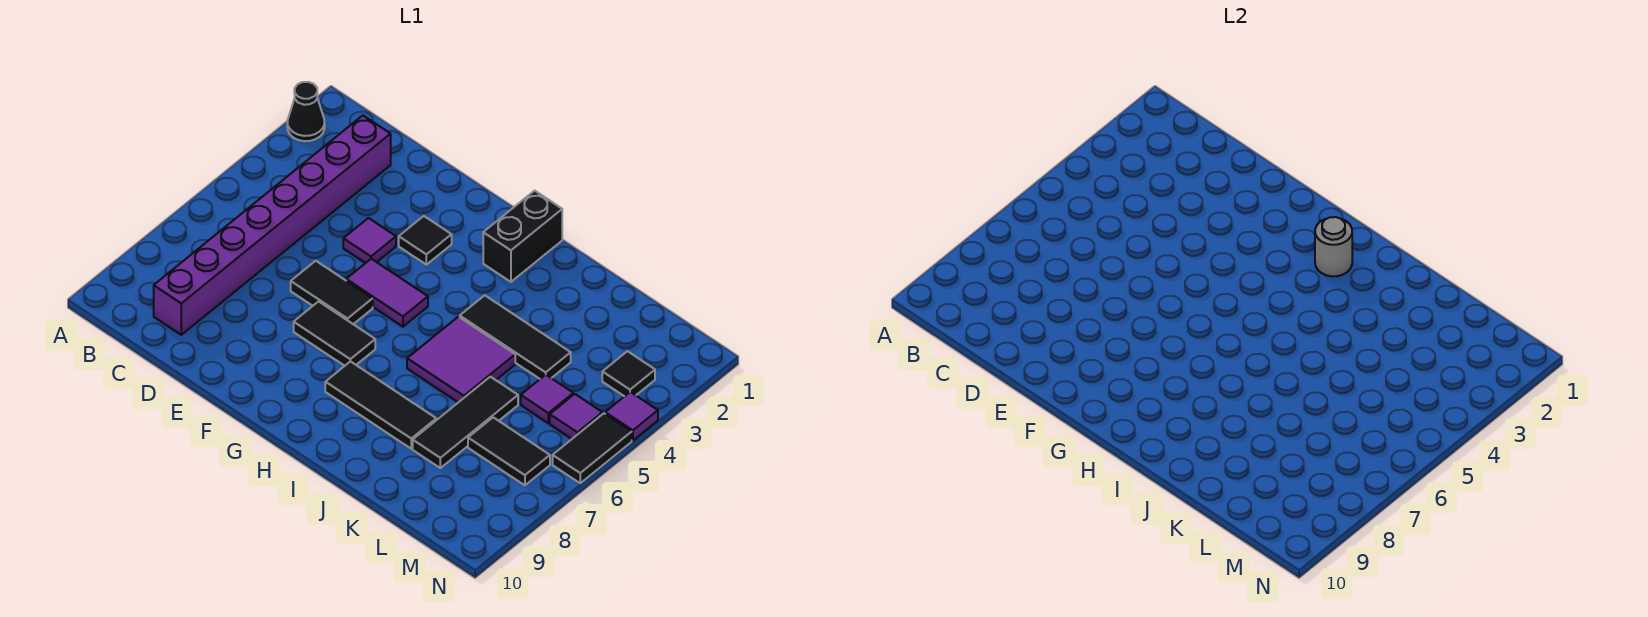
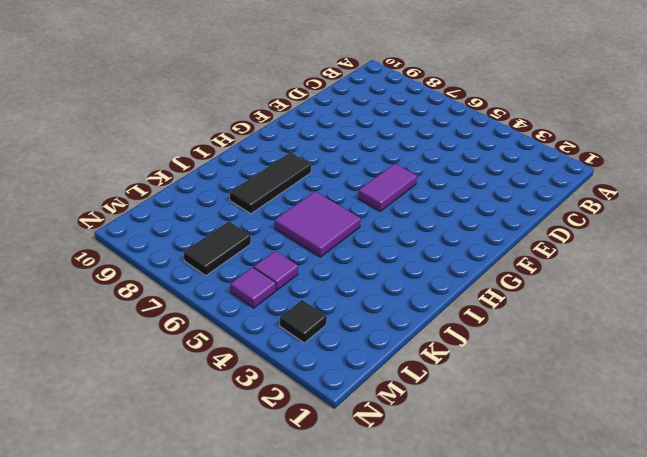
none -> black cone A2 level 1
none -> purple brick C2:C9 level 1
none -> purple tile E4 level 1

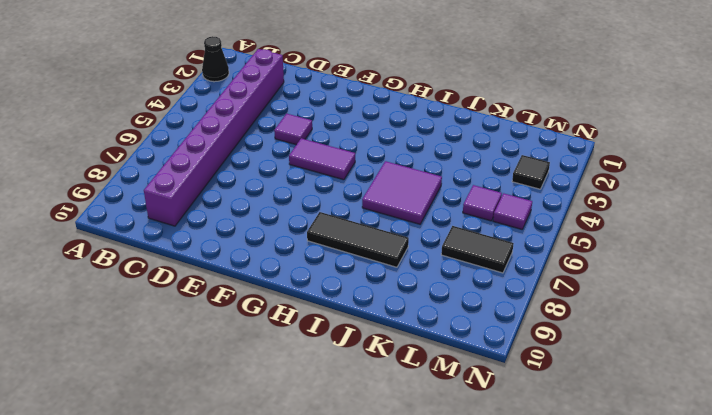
none -> black tile E6:F6 level 1
none -> black tile F3 level 1
none -> black tile F7:G7 level 1

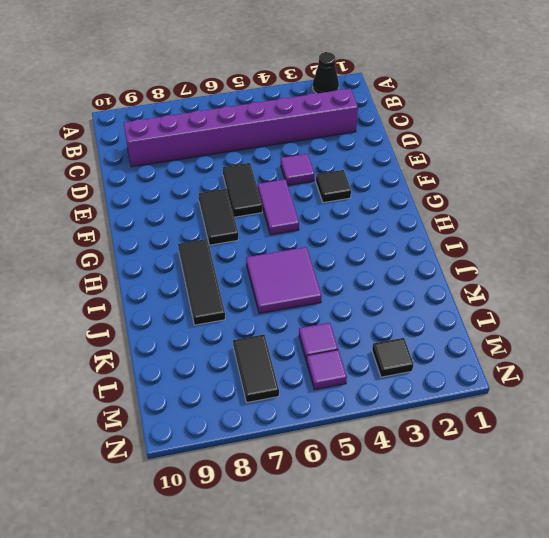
none -> black brick H1:H2 level 1
none -> black tile I4:K4 level 1
none -> black tile K6:K8 level 1

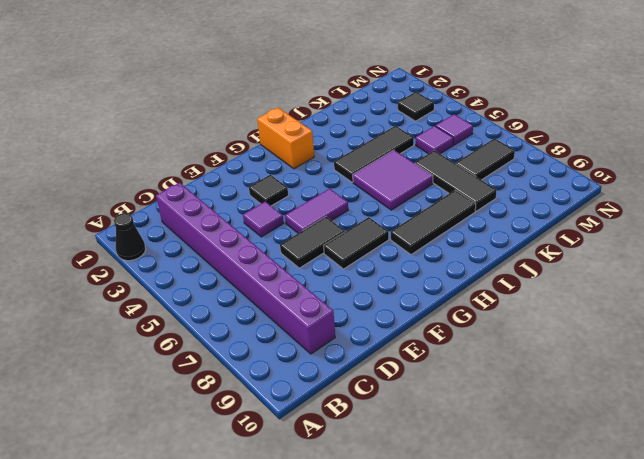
orange brick H1:H2 level 1 -> black brick H1:H2 level 1
none -> purple tile N4 level 1
none -> black tile N5:N6 level 1
none -> grey round brick H2 level 2

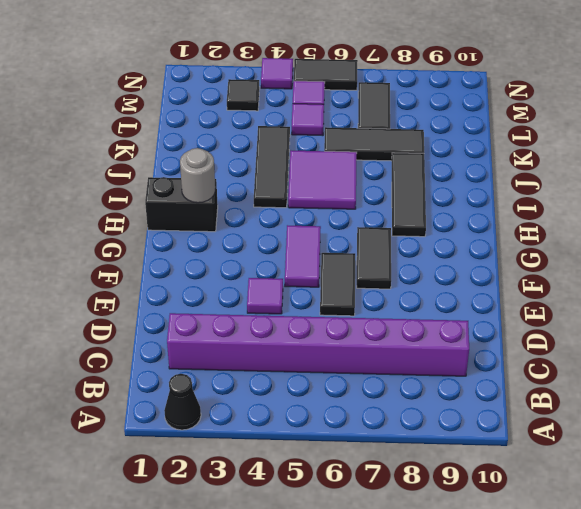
none -> black tile F3 level 1

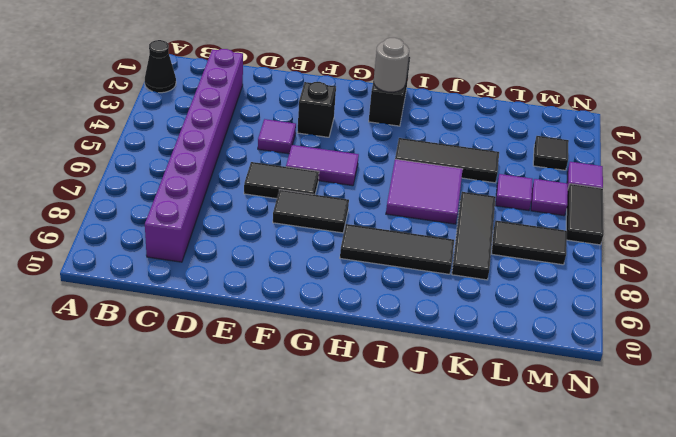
black brick F3 level 1 -> black tile F3 level 1

